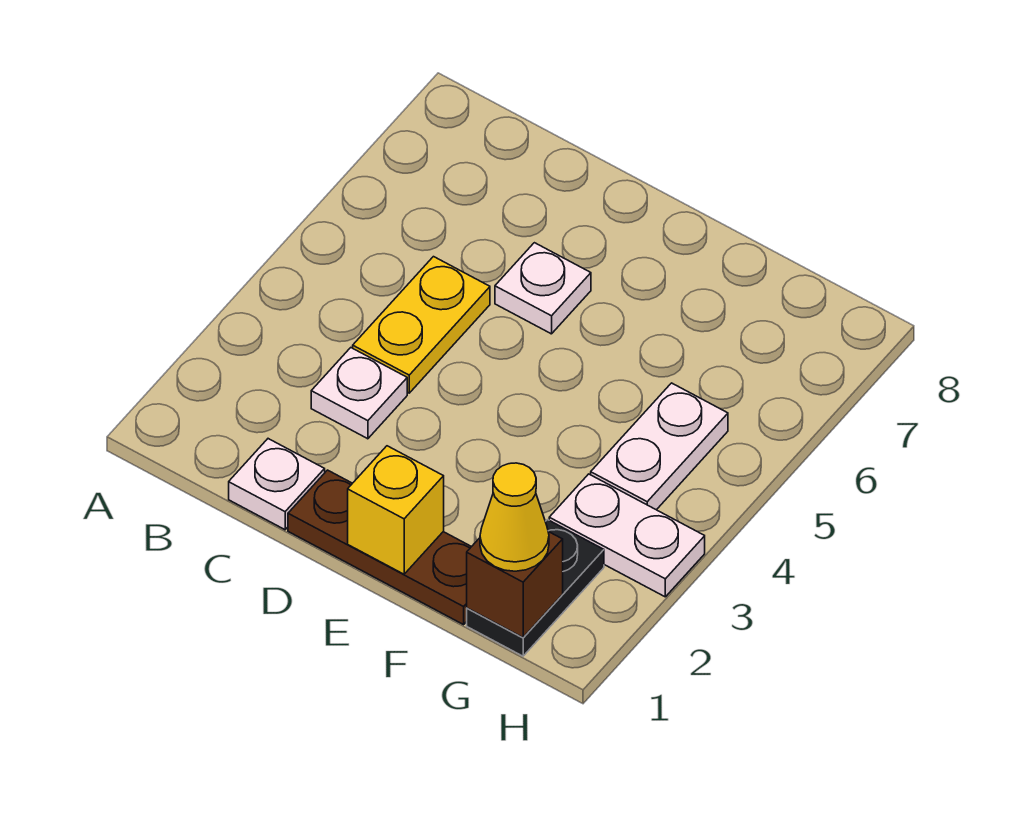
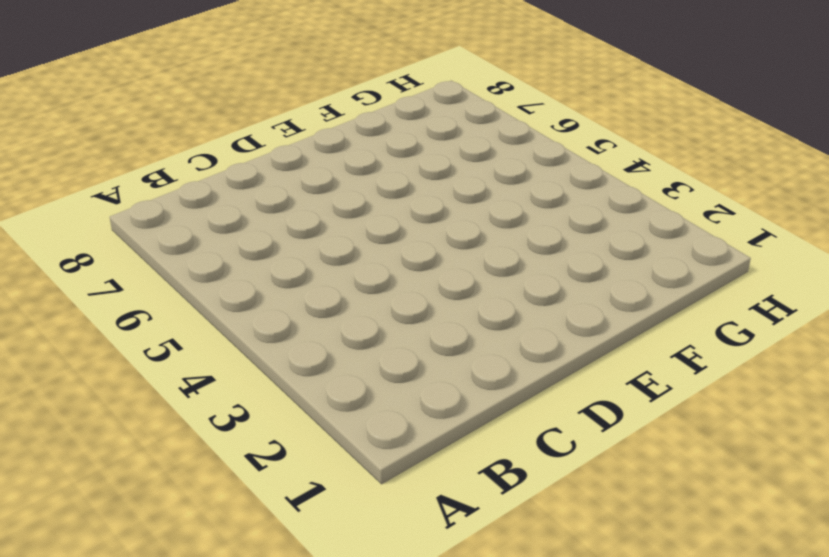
none -> white plate C1 level 1
none -> white plate C3 level 1

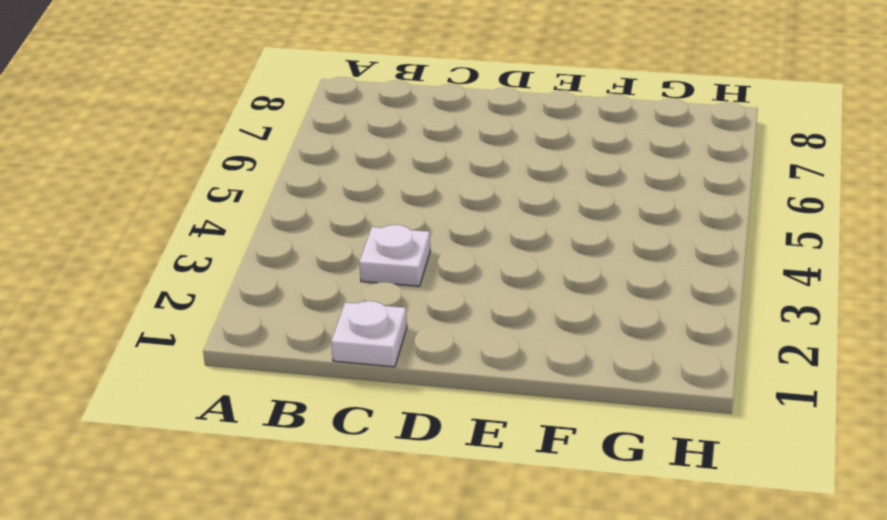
none -> yellow plate C4:C5 level 1
none -> brown plate D1:F1 level 1

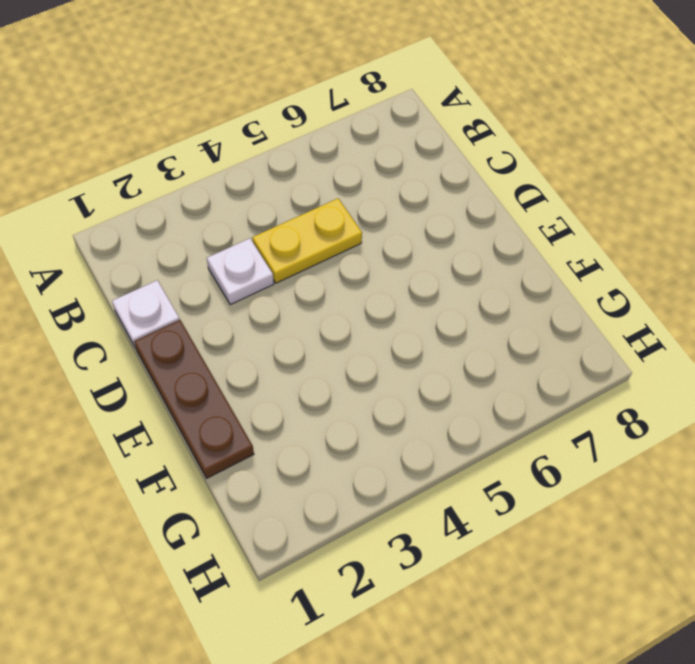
none -> white plate D6 level 1
none -> black plate G1:G2 level 1

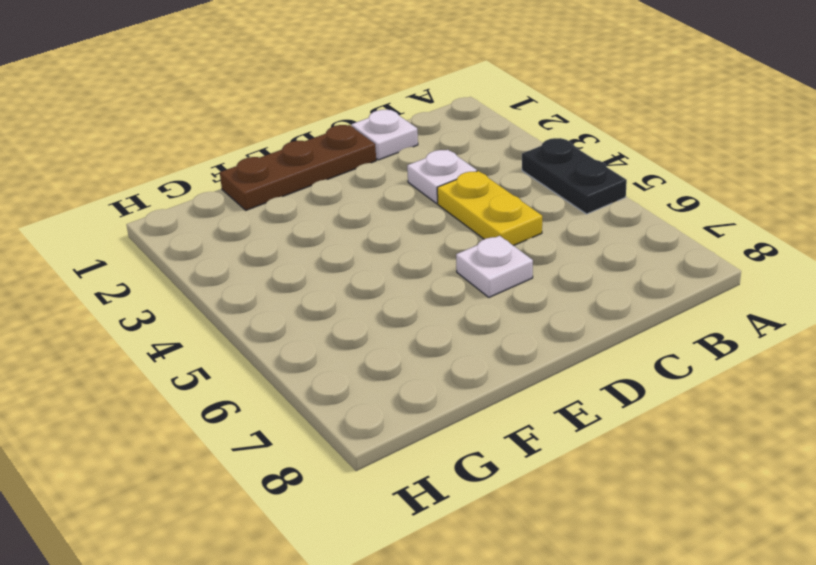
black plate A4:A5 level 1 -> black plate G1:G2 level 1
none -> white plate G3:H3 level 1
none -> white plate G4:G5 level 1

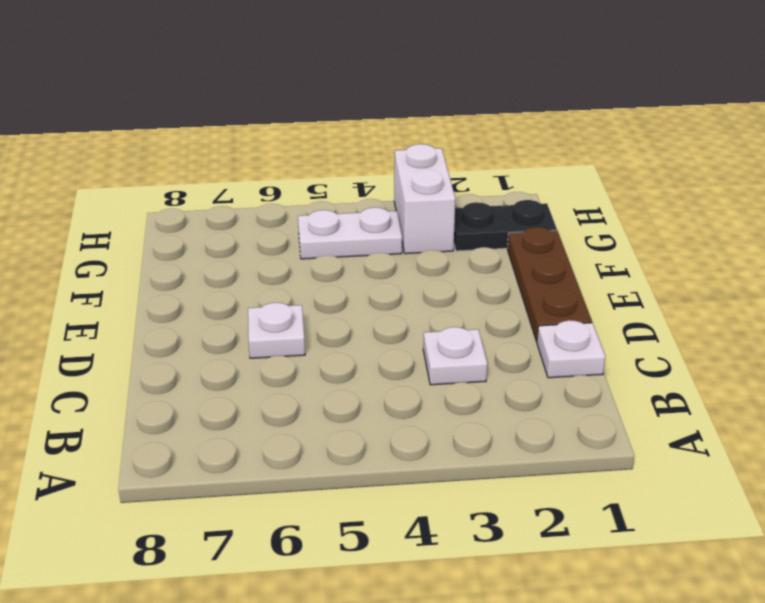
white brick G3:H3 level 1 -> white plate G3:H3 level 1
none -> yellow plate C4:C5 level 1
none -> yellow brick E1 level 2

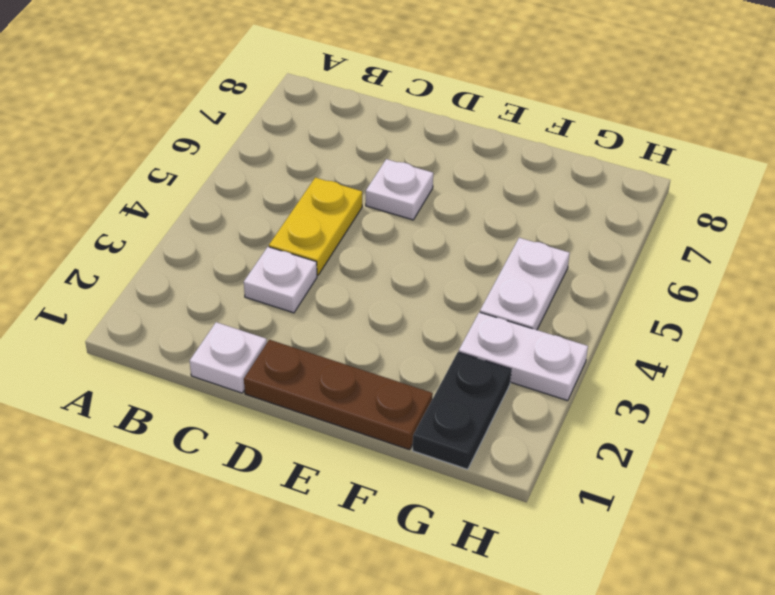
none -> yellow brick E1 level 2
none -> brown brick G1 level 2

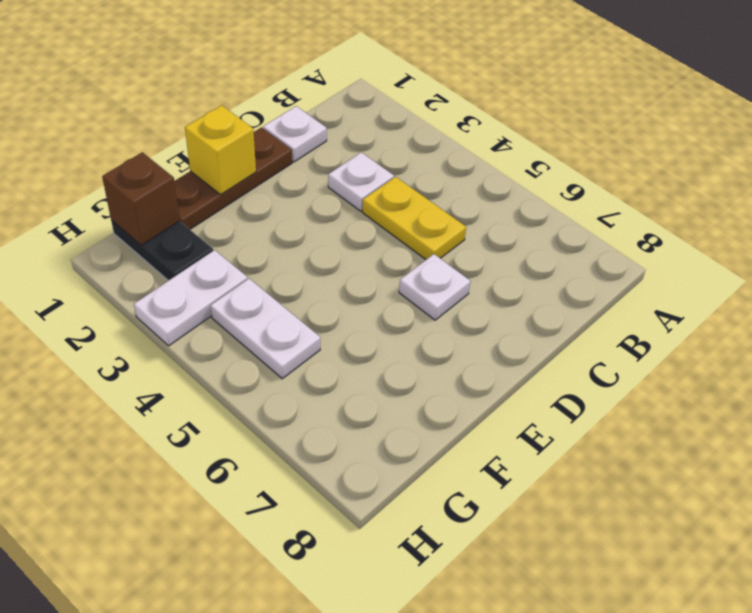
none -> yellow cone G1 level 3

